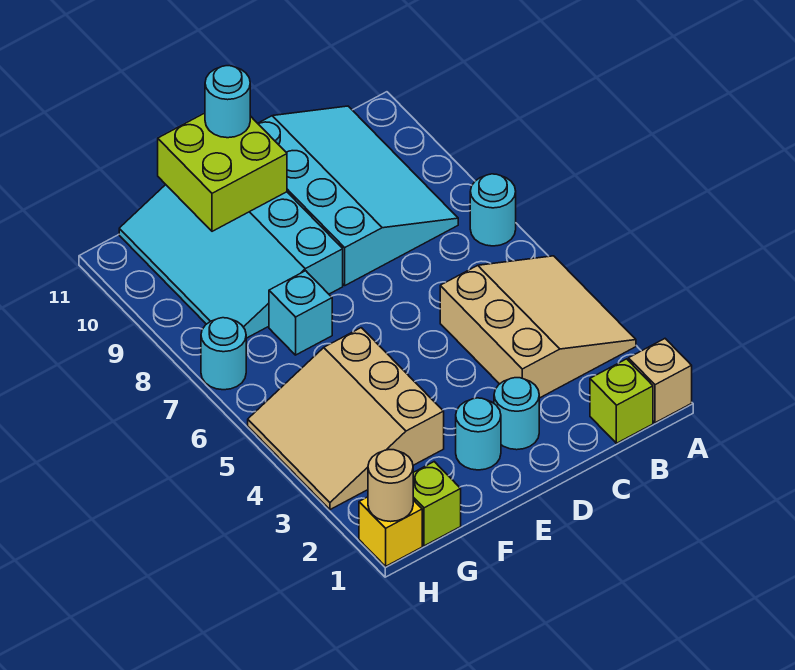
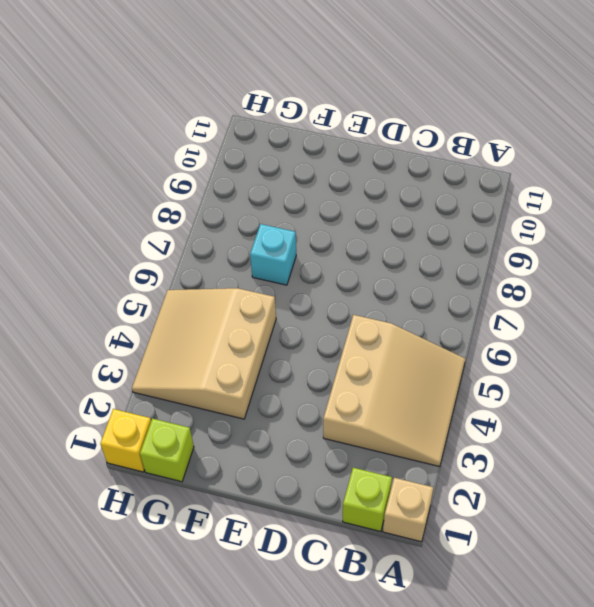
none -> cyan round brick A7 level 1
none -> cyan slope B8:D11 level 1 top D
none -> cyan round brick D2 level 1

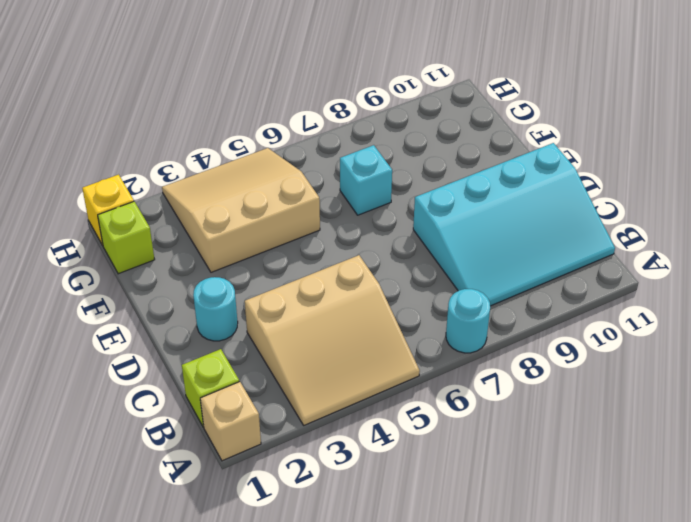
none -> cyan round brick E2 level 1
none -> cyan slope E8:G11 level 1 top E
none -> cyan round brick H7 level 1

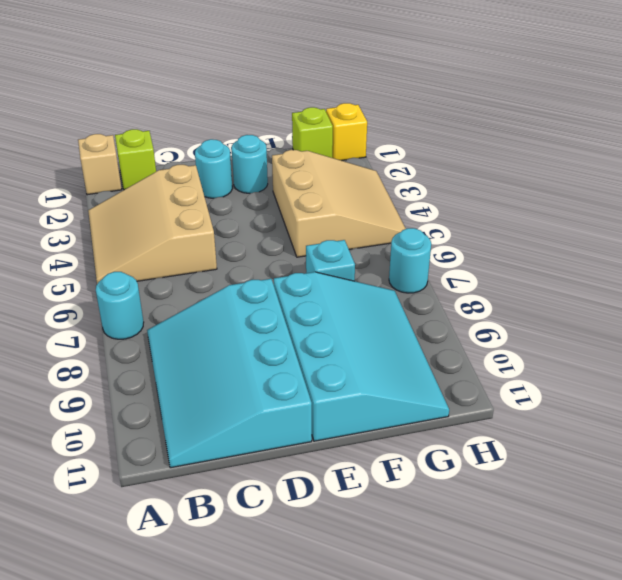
none -> lime brick E10:F11 level 2
none -> tan round brick H1 level 2
none -> cyan round brick E11 level 3

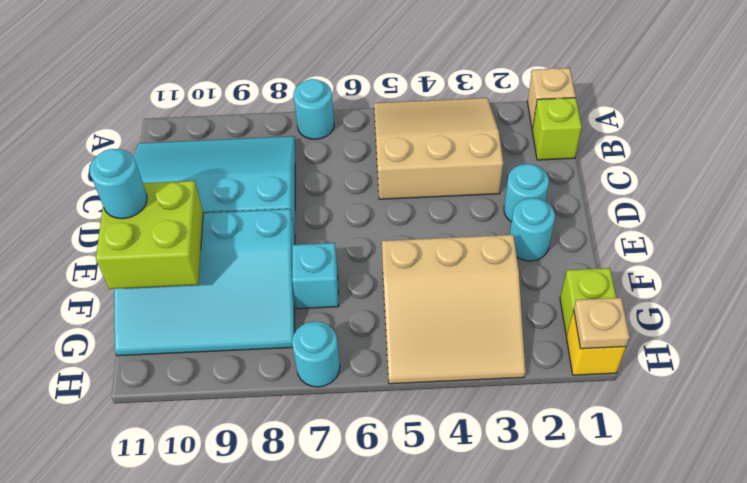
tan plate H1 level 2 -> tan round brick H1 level 2

